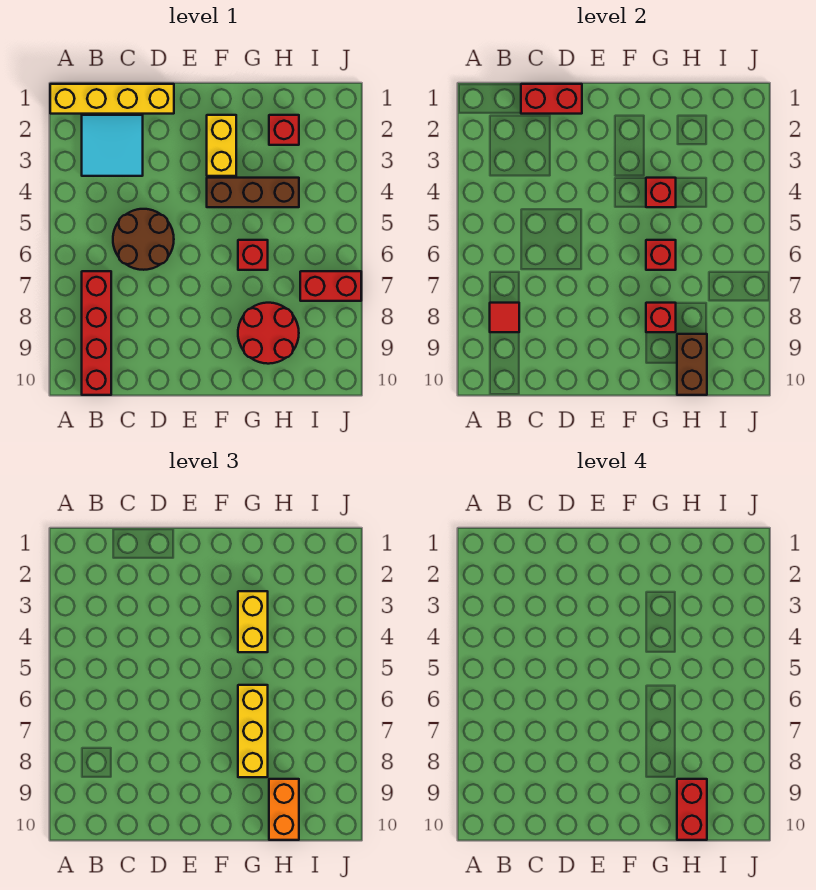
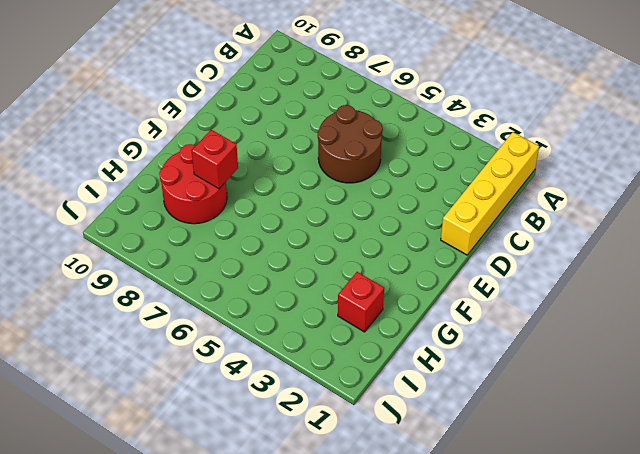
none -> cyan tile B2:C3 level 1
none -> red brick B7:B10 level 1
none -> yellow brick F2:F3 level 1

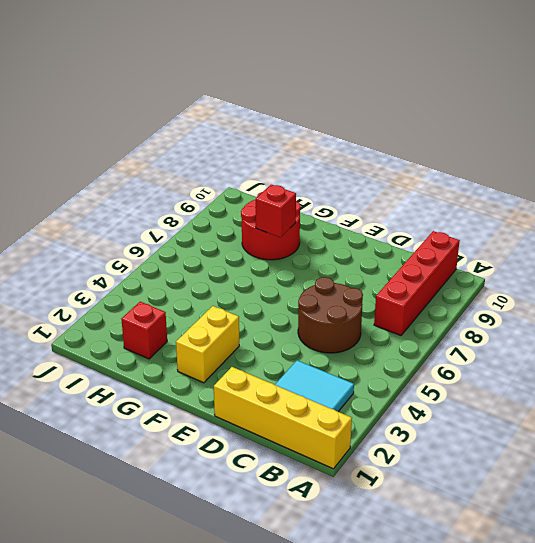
none -> brown brick F4:H4 level 1
none -> red brick G6 level 1
none -> red brick I7:J7 level 1

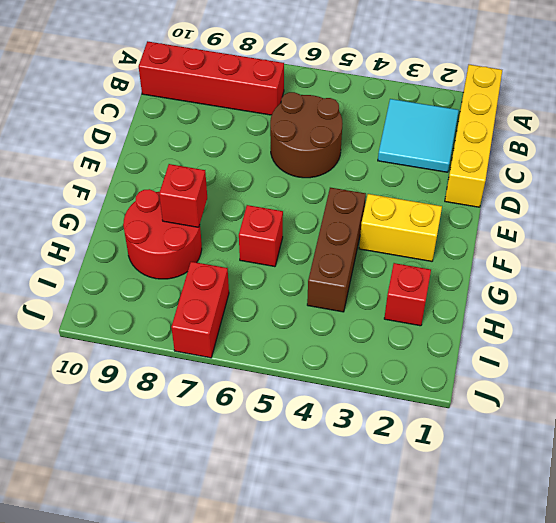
none -> red tile B8 level 2
none -> red brick C1:D1 level 2
none -> red brick G4 level 2

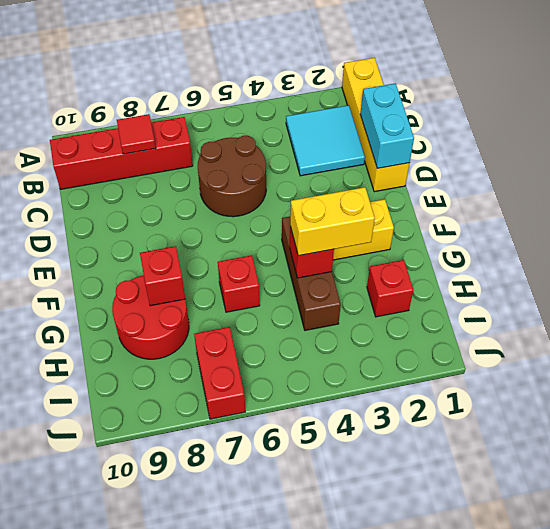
cyan brick C1:D1 level 2 -> red brick C1:D1 level 2
none -> red brick G6 level 2
none -> brown brick H9:H10 level 2
none -> yellow brick G6:G8 level 3

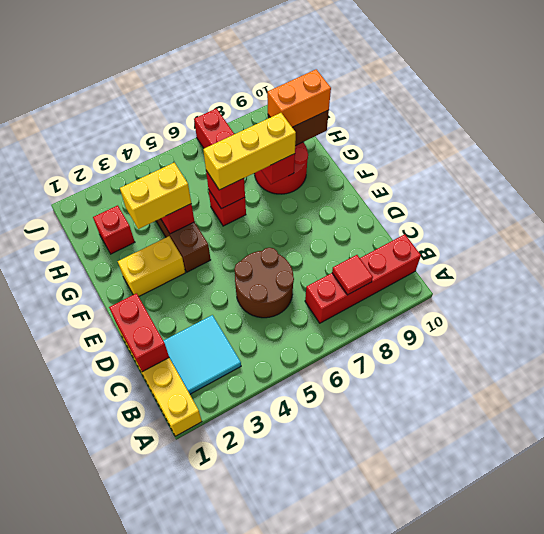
none -> red brick H9:H10 level 4

